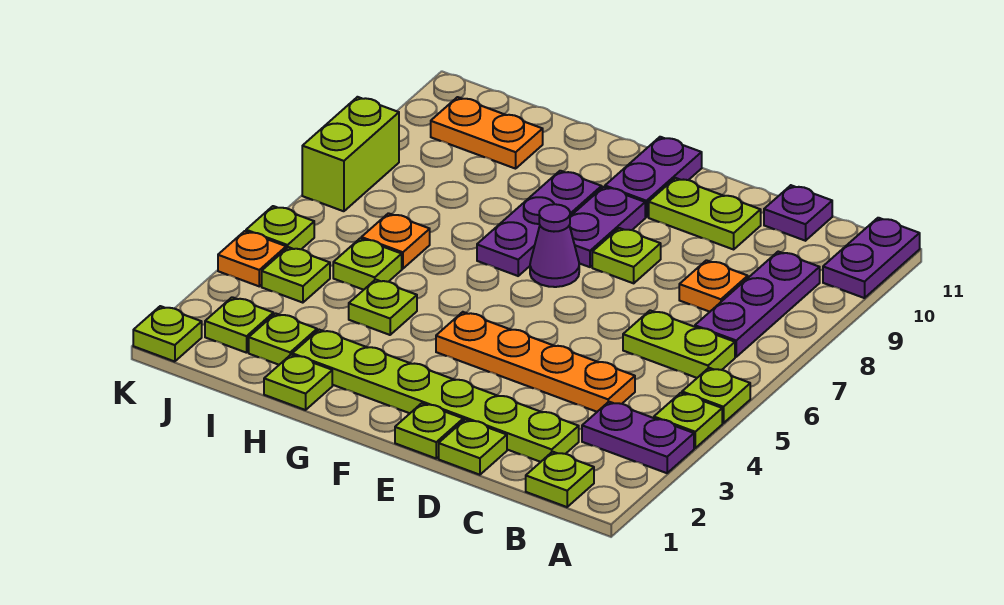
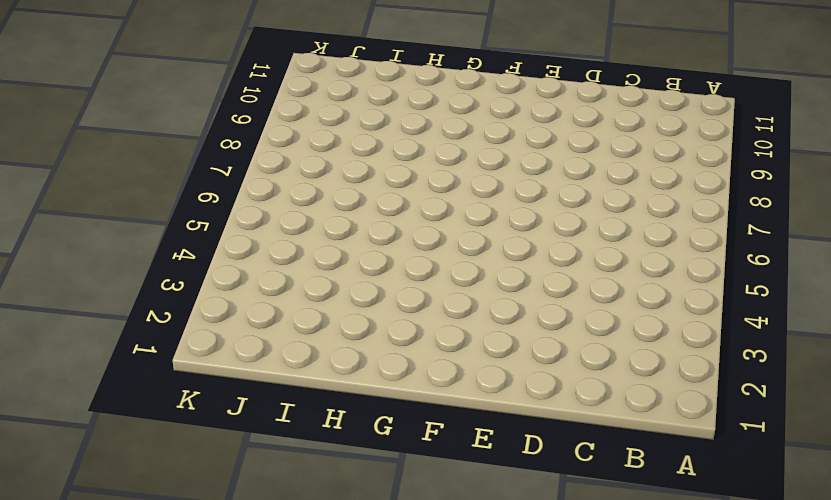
none -> purple plate A3:B3 level 1
none -> lime plate A4 level 1
none -> lime plate A5 level 1
none -> purple plate A10:A11 level 1

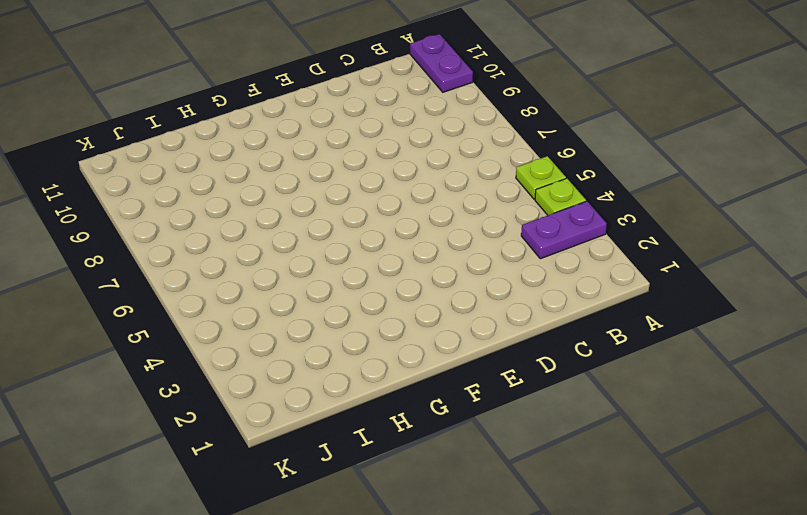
none -> lime plate B1 level 1
none -> lime plate B6:C6 level 1
none -> purple plate B7:B9 level 1
none -> lime plate C2:H2 level 1

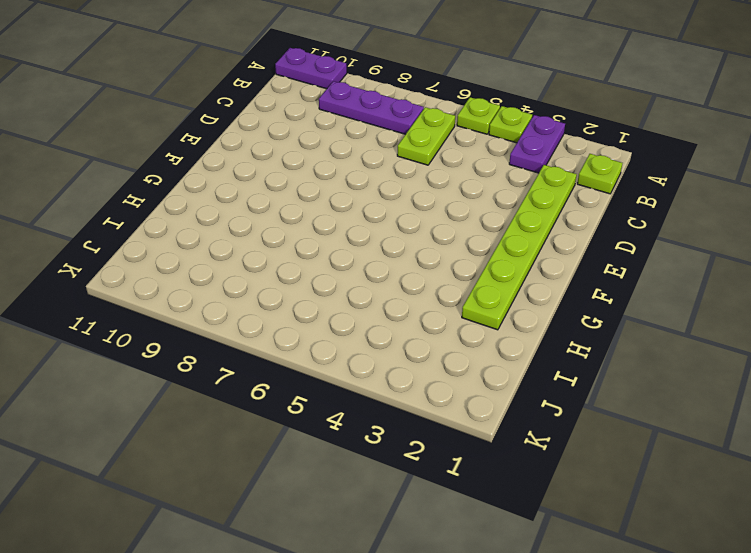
none -> orange plate C4:F4 level 1
none -> orange plate C8 level 1
none -> purple plate C11 level 1
none -> lime plate D1 level 1

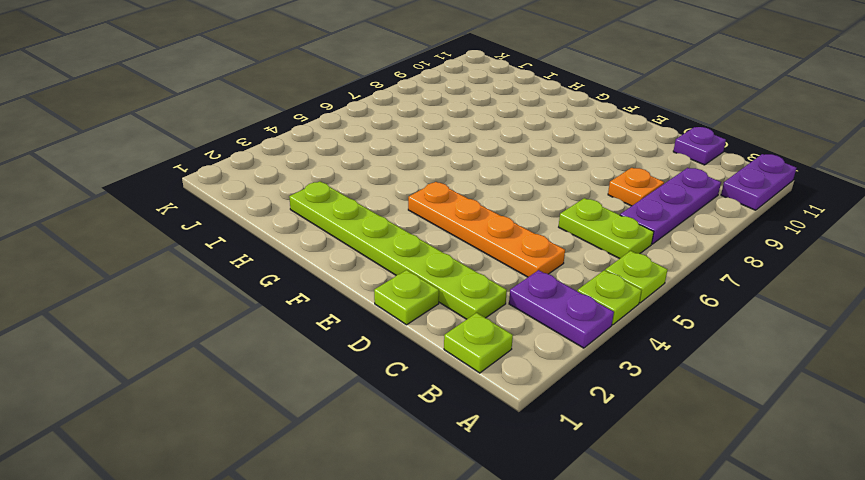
none -> lime plate D10:E10 level 1
none -> lime plate E1 level 1
none -> lime plate E8 level 1
none -> purple cone F7 level 1

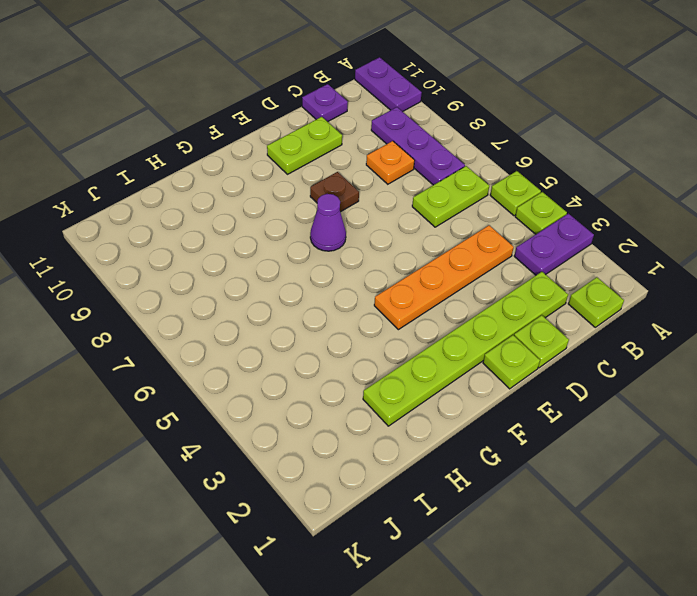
brown plate E8 level 1 -> lime plate E8 level 1
none -> purple plate F8:F9 level 1
none -> purple plate F10:F11 level 1
none -> purple plate G7:G9 level 1
none -> lime plate H1 level 1

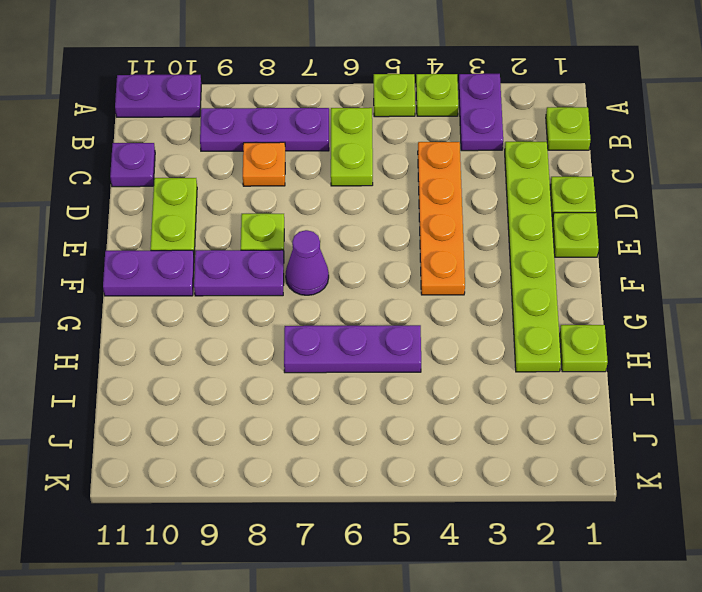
purple plate H5:H7 level 1 -> purple plate G7:G9 level 1
none -> lime plate H4 level 1
none -> lime plate I2 level 1
none -> lime plate I5 level 1
none -> orange plate I6 level 1

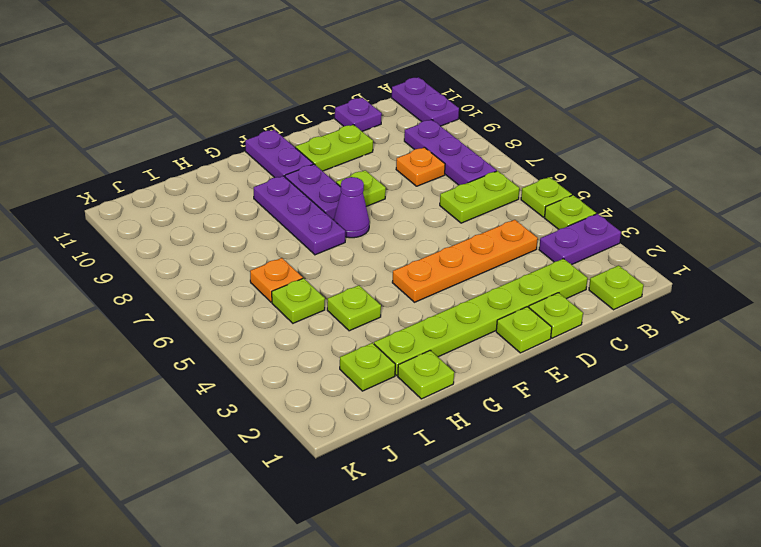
none -> orange plate I10:J10 level 1
none -> lime plate J2 level 1
none -> lime plate J4 level 1
none -> lime plate K1 level 1

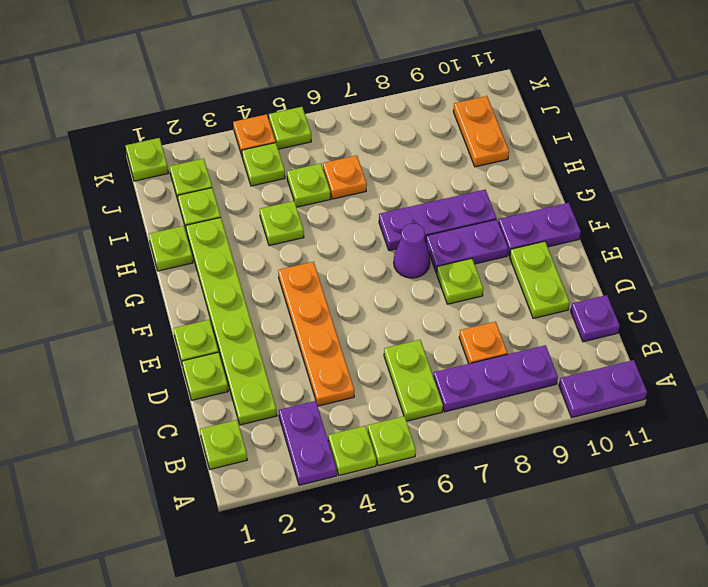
none -> lime brick K7:K8 level 1

